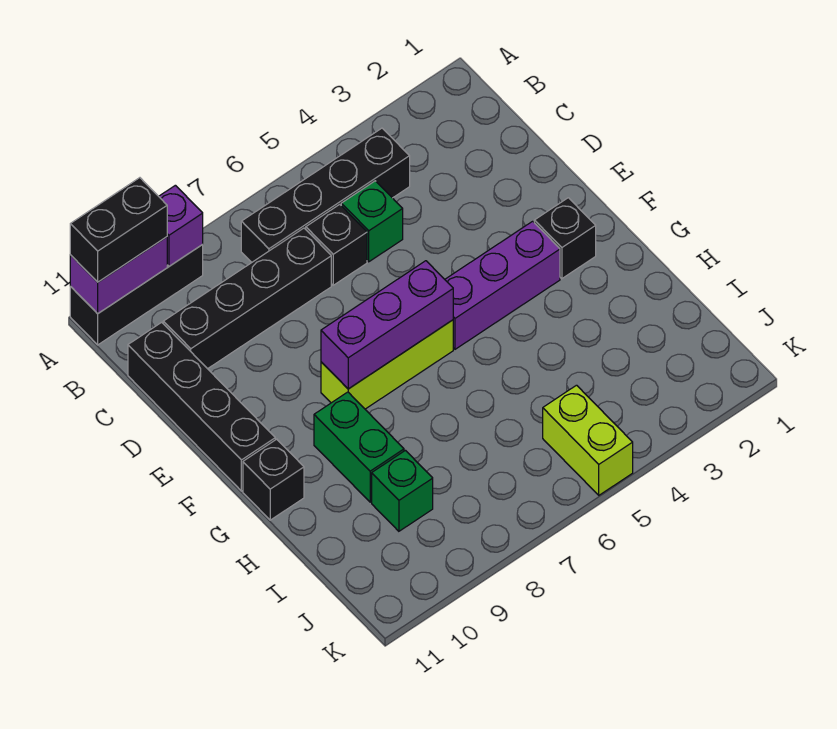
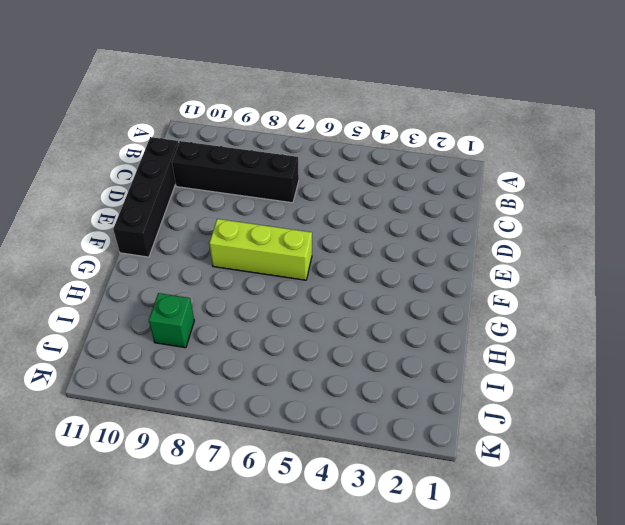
none -> black brick A9:A11 level 1
none -> black brick B4:B7 level 1
none -> green brick C5 level 1

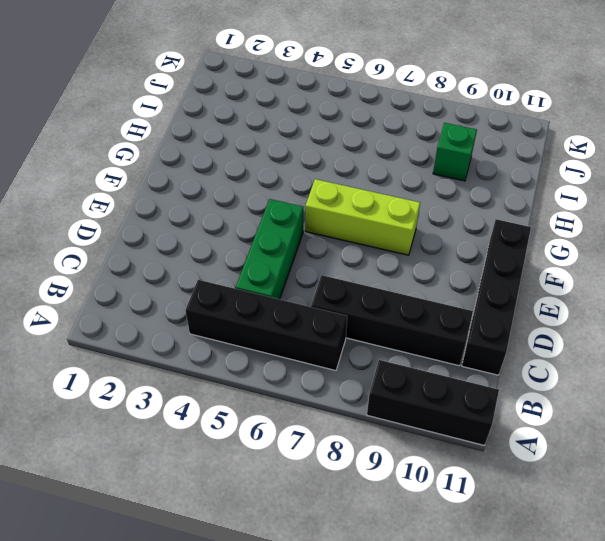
green brick C5:E5 level 1 -> green brick C5 level 1
none -> black brick C6 level 1
none -> black brick F2 level 1
none -> purple brick F3:F5 level 1

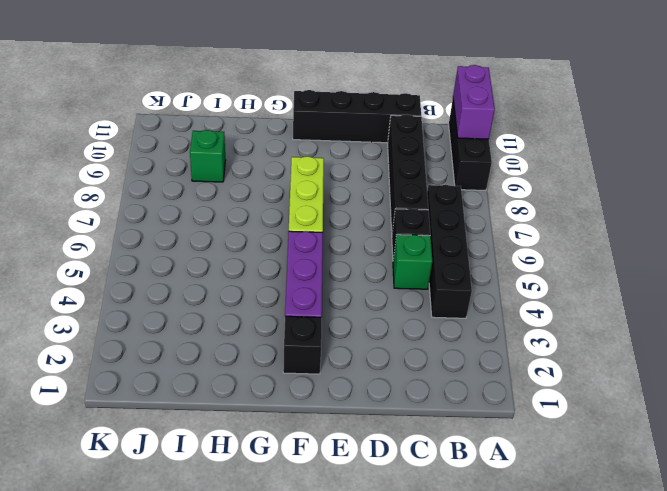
none -> green brick G9:H9 level 1
none -> black brick G11 level 1
none -> lime brick J5:K5 level 1

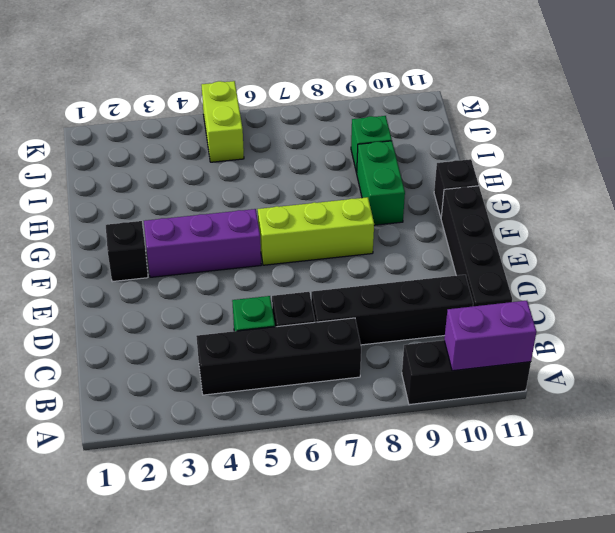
none -> purple brick A9 level 2
none -> purple brick F6:F8 level 2
none -> black brick A10:A11 level 3

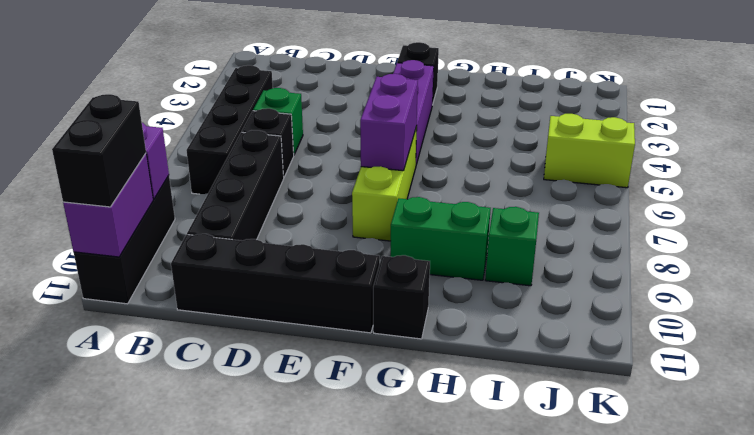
purple brick F6:F7 level 2 -> purple brick F6:F8 level 2

